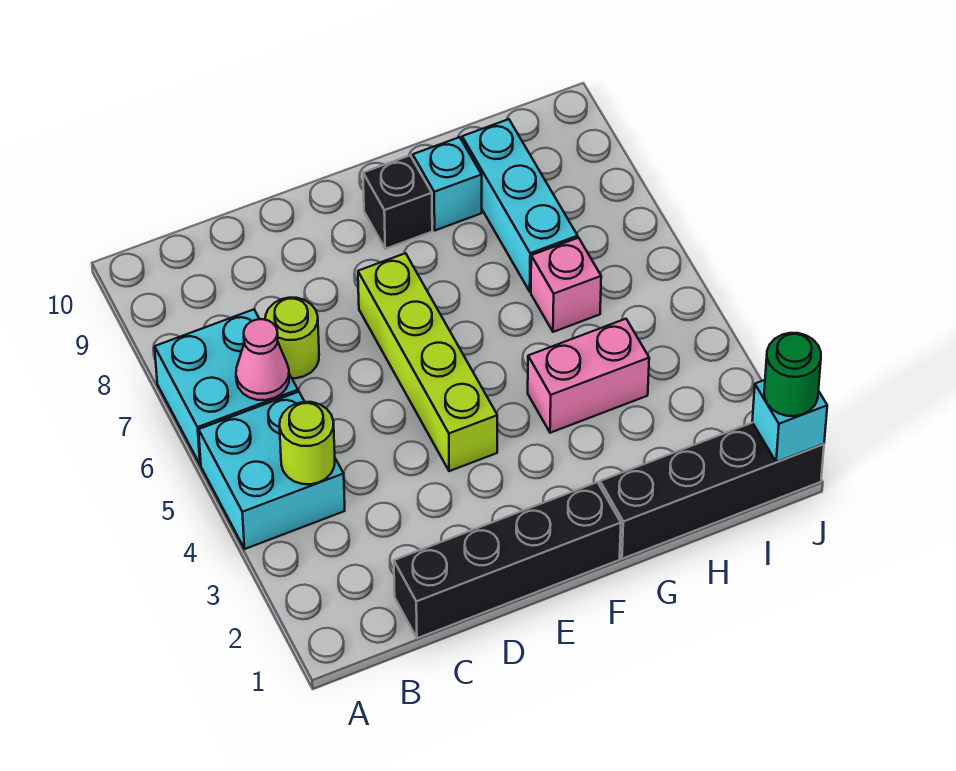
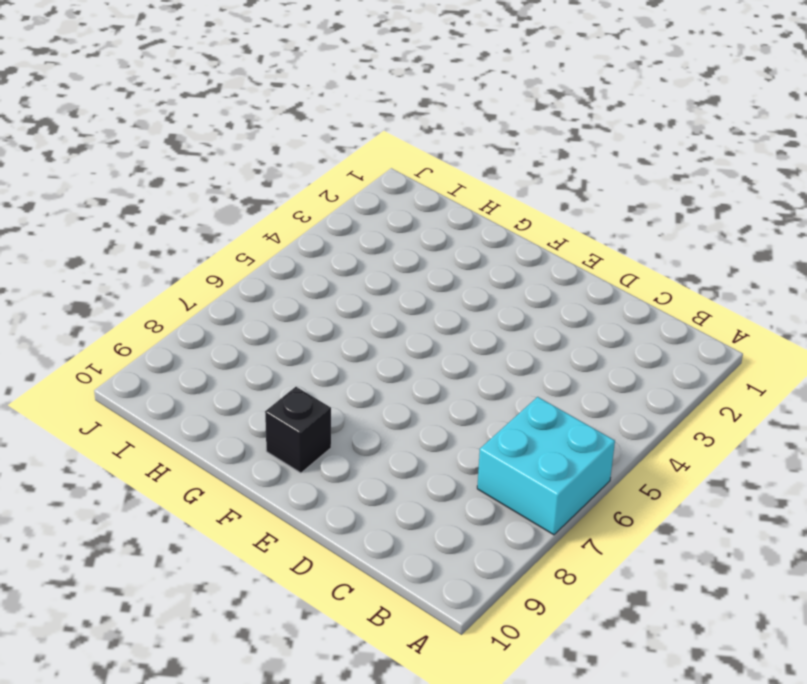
none -> cyan brick A4:B5 level 1
none -> black brick C1:F1 level 1
none -> lime round brick C7 level 1

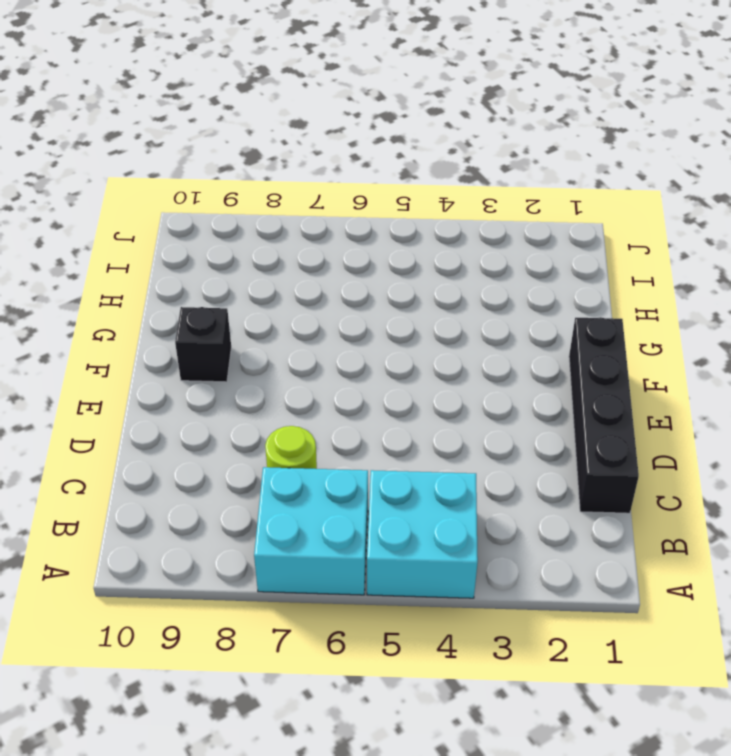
none -> lime brick E4:E7 level 1
none -> black brick G1:J1 level 1
none -> pink brick G4:H4 level 1

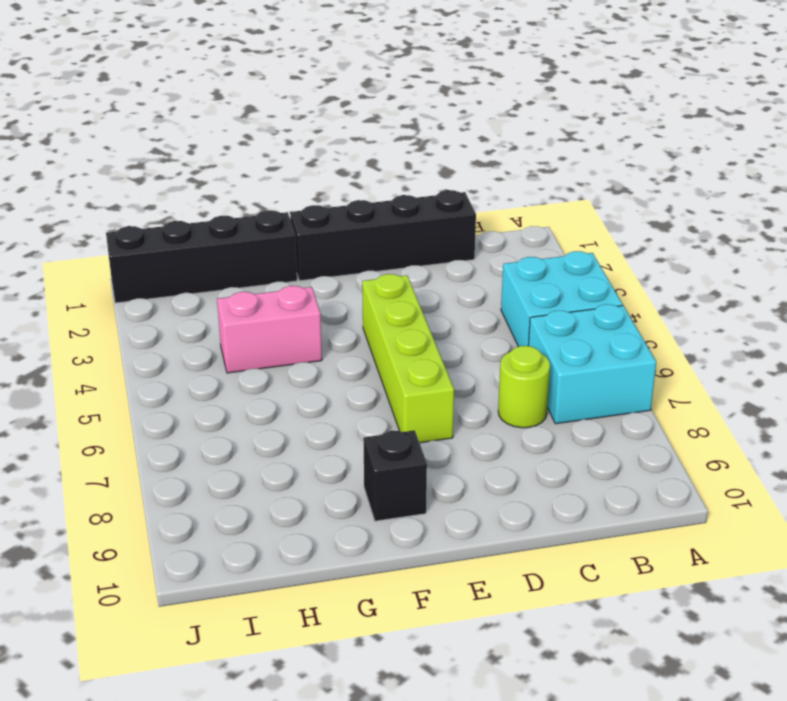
none -> cyan brick G9 level 1
none -> pink brick H6 level 1
none -> cyan brick H7:H9 level 1

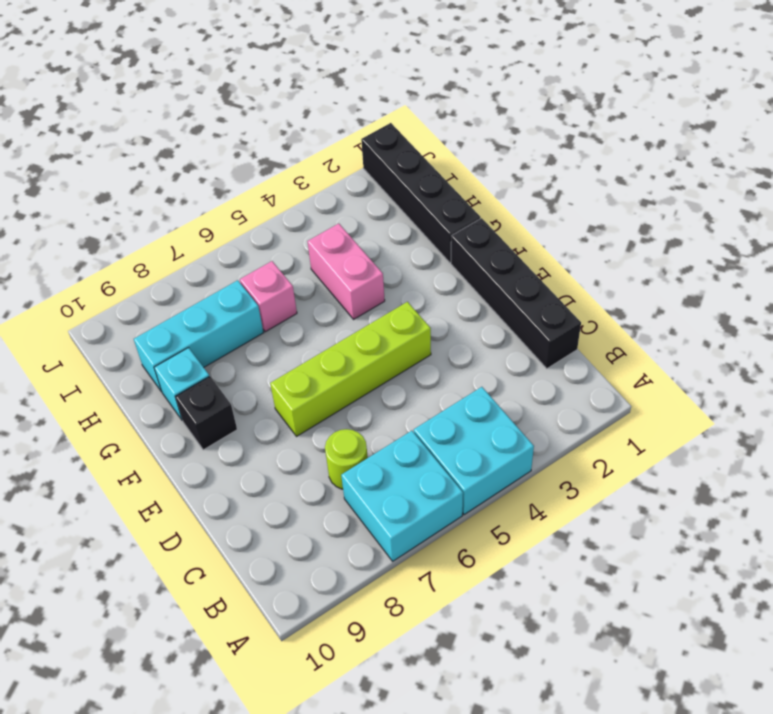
none -> lime round brick B4 level 2
none -> pink cone B6 level 2
none -> cyan brick J1 level 2

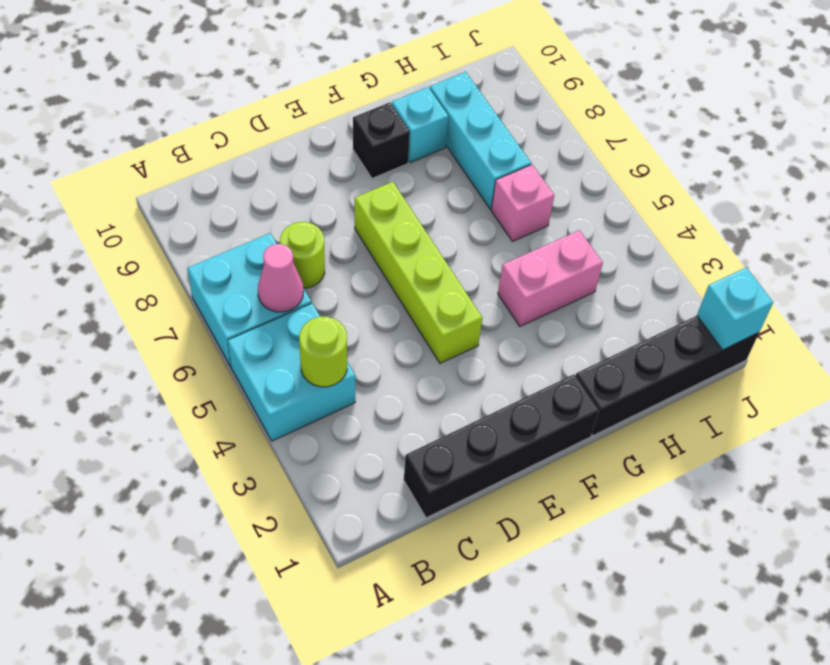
none -> green round brick J1 level 3

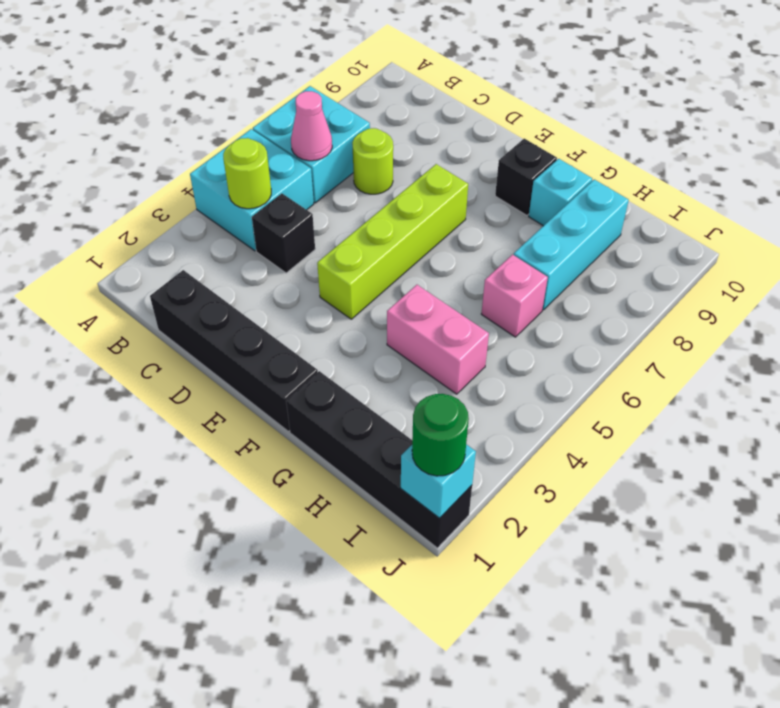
black brick C4 level 1 -> none

